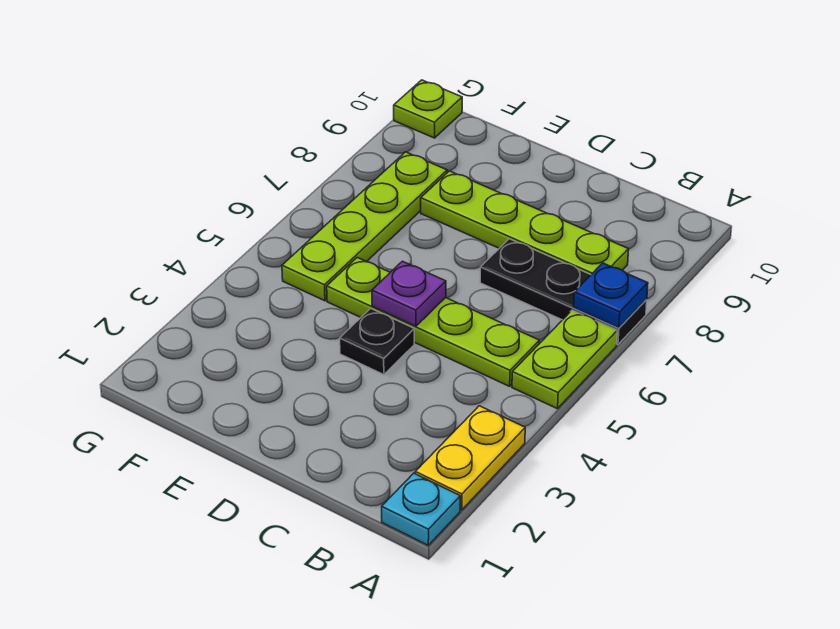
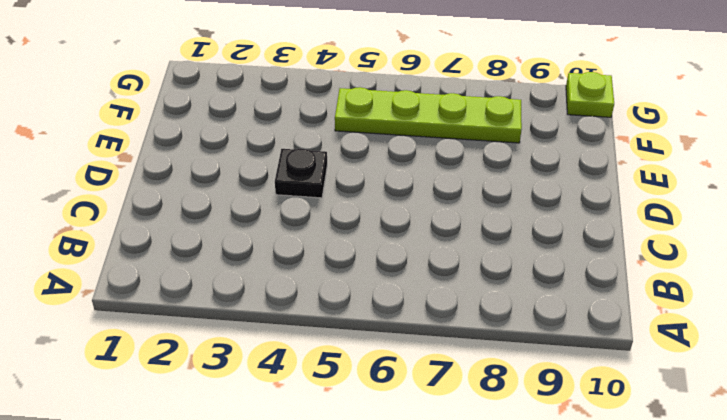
none -> cyan plate A1 level 1
none -> yellow plate A2:A3 level 1

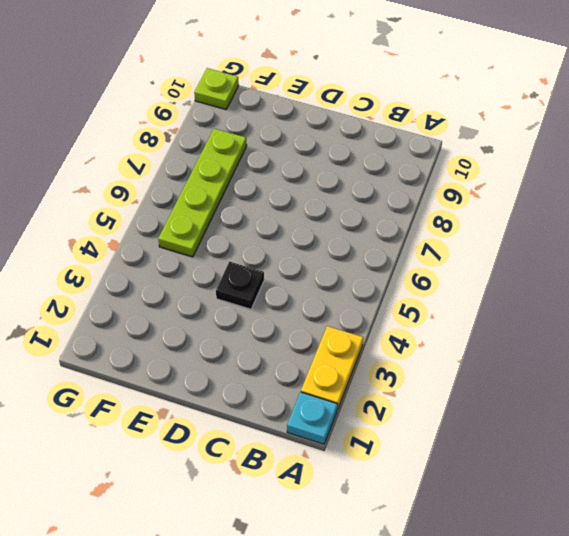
none -> lime plate A5:A6 level 1
none -> black plate A7:C7 level 1

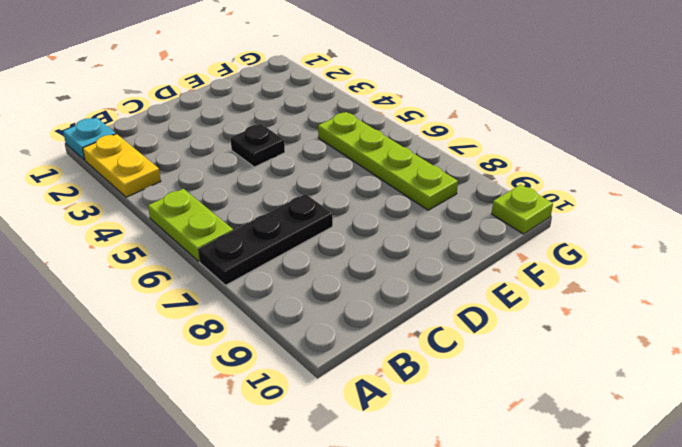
none -> lime plate B5:E5 level 1
none -> lime plate B8:E8 level 1

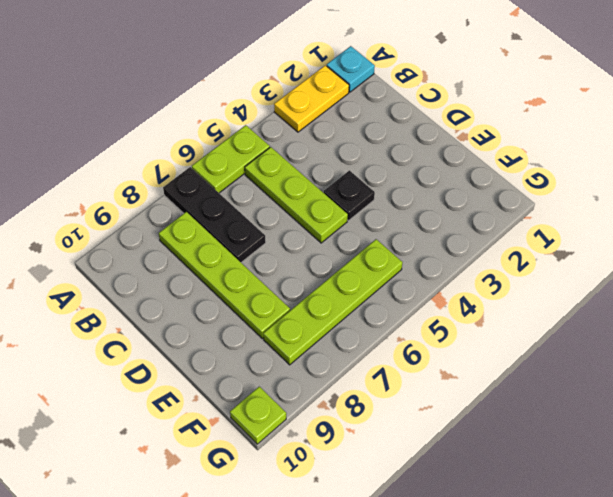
lime plate B5:D5 level 1 -> lime plate B5:E5 level 1
none -> blue plate A7 level 2
none -> purple plate D5 level 2

